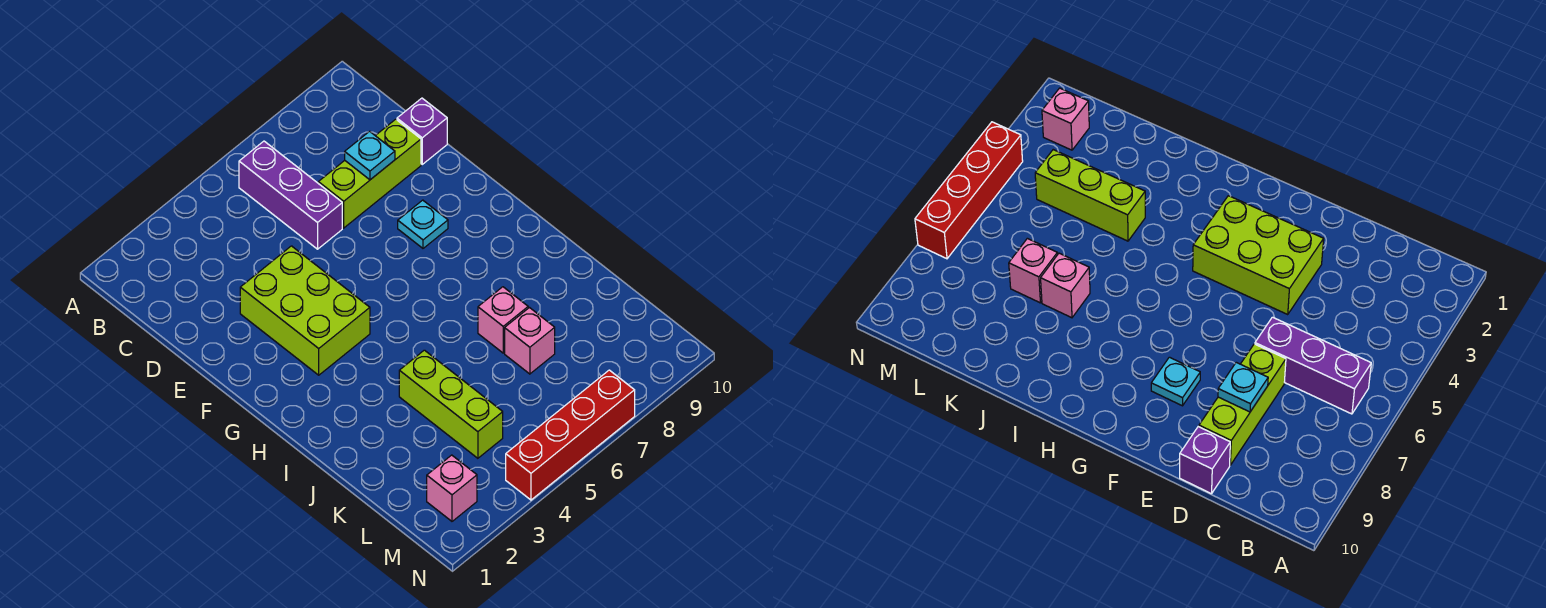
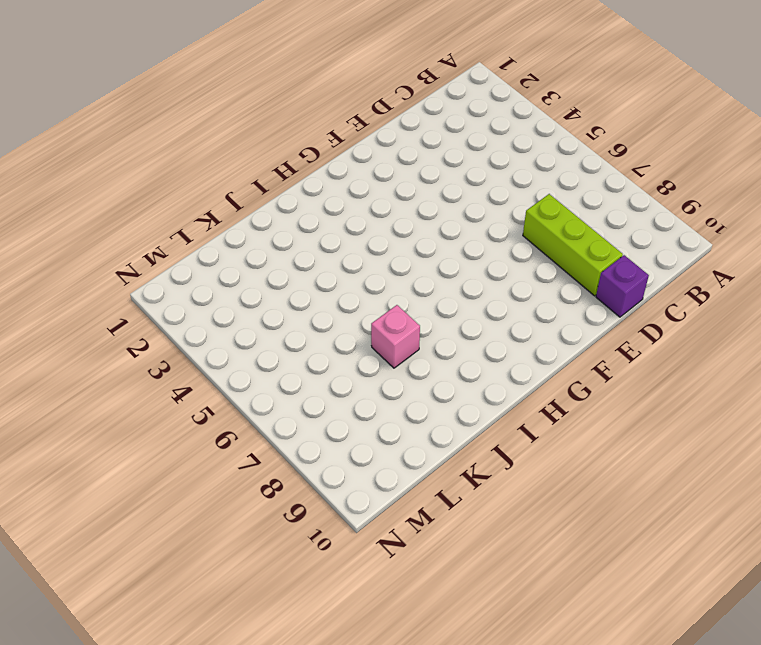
none -> purple brick B6:D6 level 1
none -> lime brick E3:G4 level 1

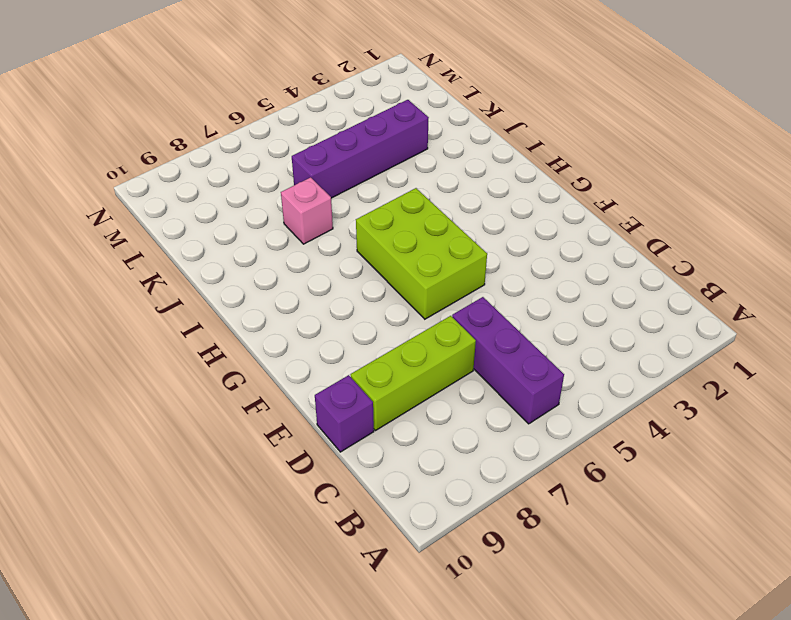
lime brick F5:H6 level 1 -> lime brick E3:G4 level 1
purple brick K3:K6 level 1 -> lime brick J4:L4 level 1
none -> cyan plate F8 level 1
none -> pink brick K7 level 1

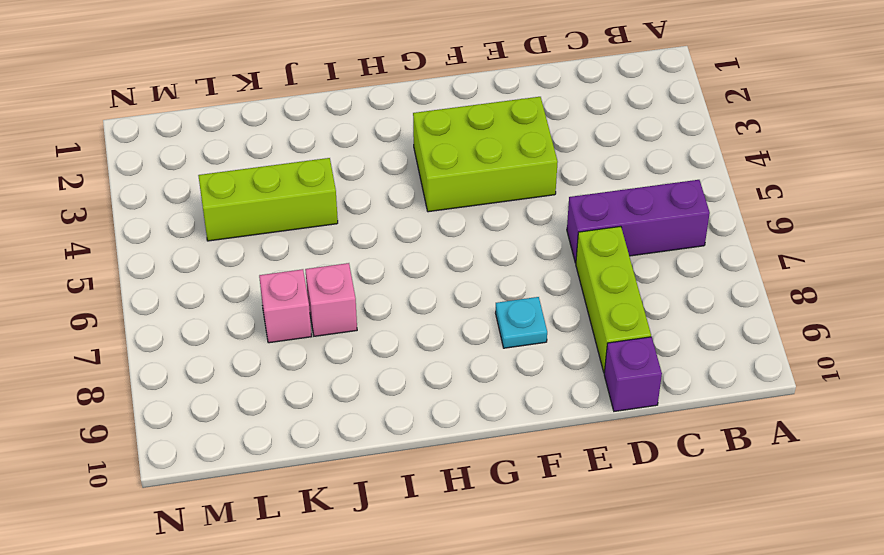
none -> pink brick M2 level 1
none -> red brick N4:N7 level 1

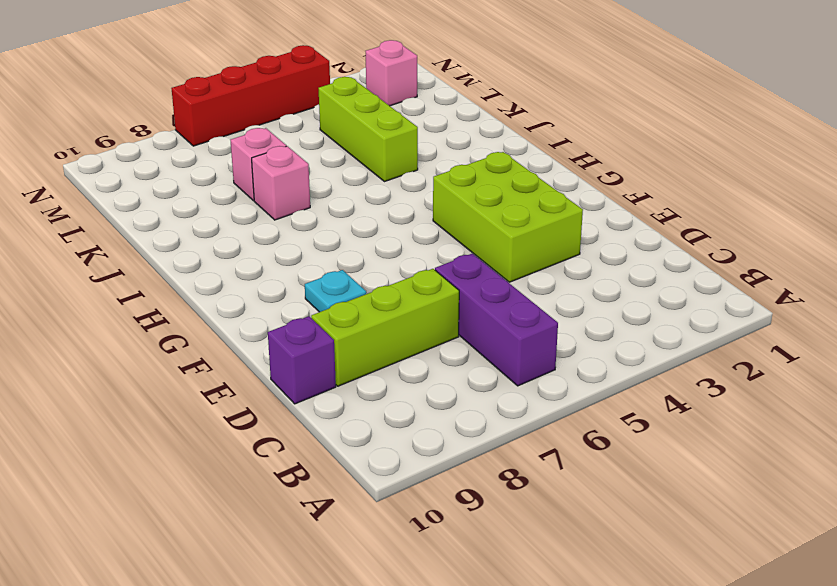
none -> cyan plate D8 level 2

